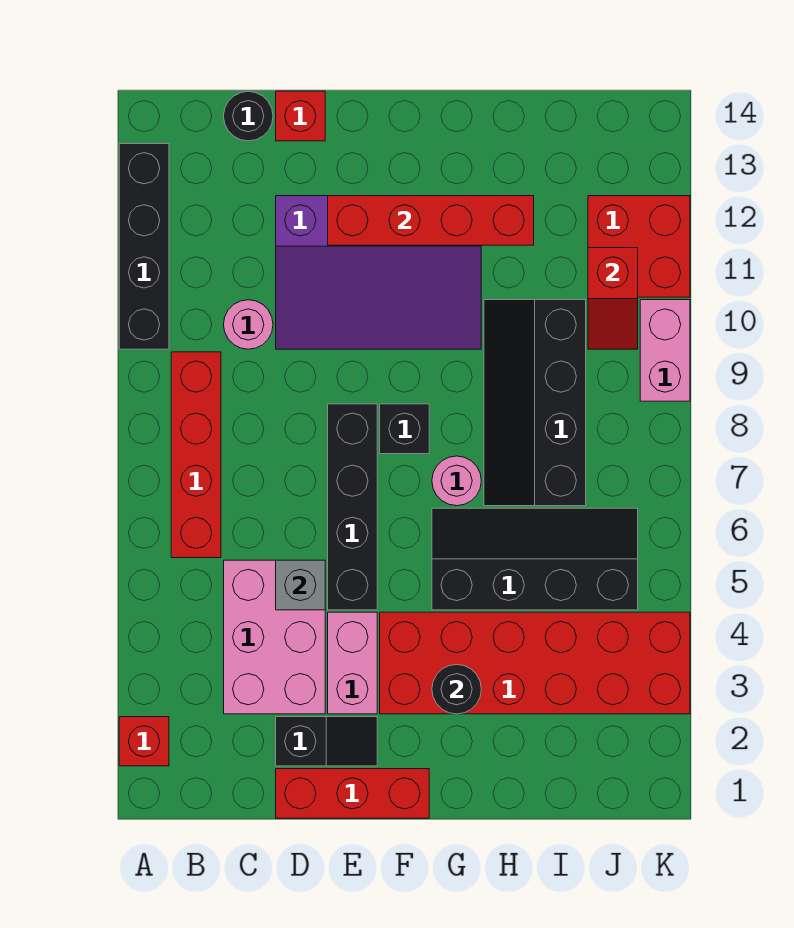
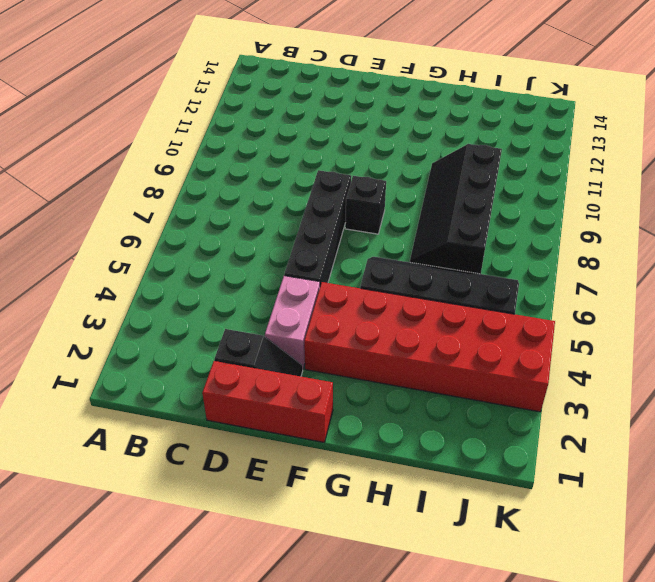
none -> red brick A2 level 1
none -> black brick A10:A13 level 1
none -> red brick B6:B9 level 1

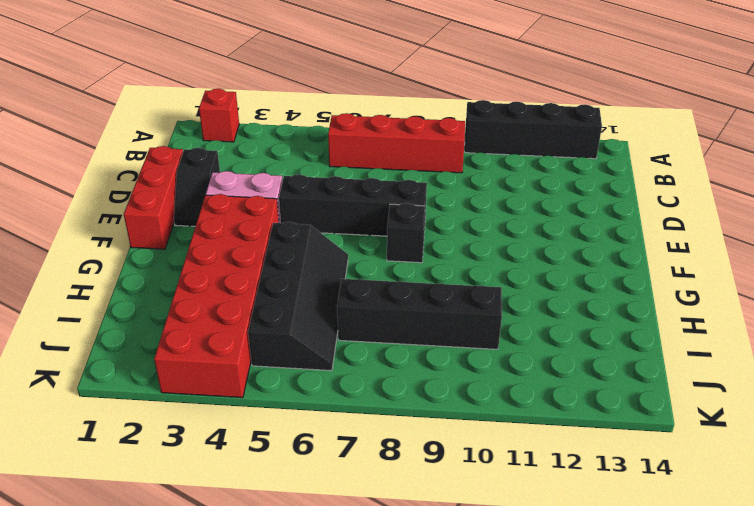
none -> pink brick C3:D5 level 1
none -> pink round brick C10 level 1
none -> black round brick C14 level 1

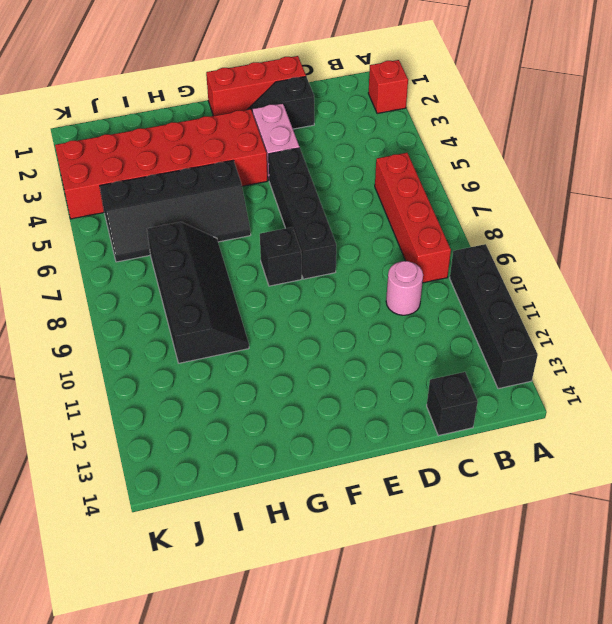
black brick C14 level 1 -> black round brick C14 level 1
none -> pink brick C3:D5 level 1
none -> purple slope D10:G12 level 1 top 12
none -> red brick D14 level 1

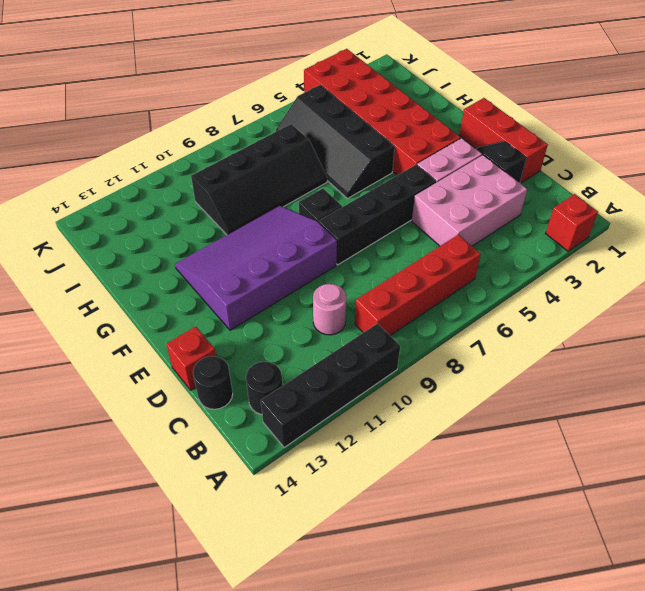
black round brick B13 level 1 -> black round brick G3 level 2
purple slope E9:G12 level 1 top E -> purple slope D10:G12 level 1 top 12
none -> pink round brick G7 level 1
none -> red brick J11:K12 level 1
none -> pink brick K9:K10 level 1

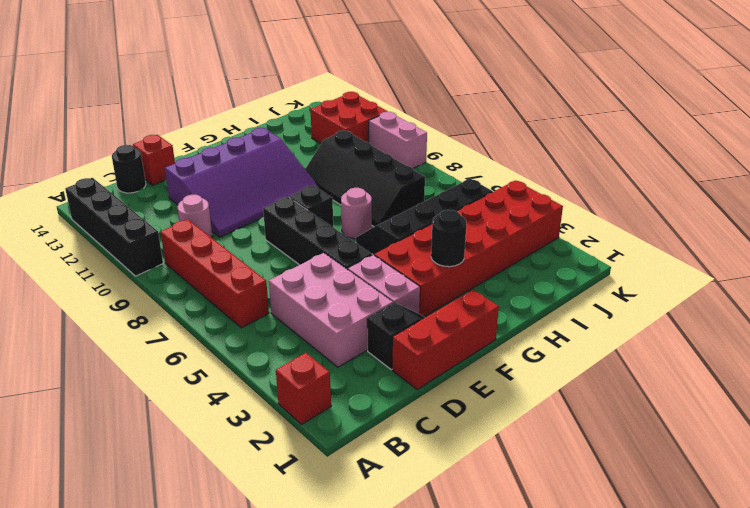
none -> grey brick D5 level 2
none -> red brick E12:H12 level 2
none -> red slope J10:J11 level 2 top 11

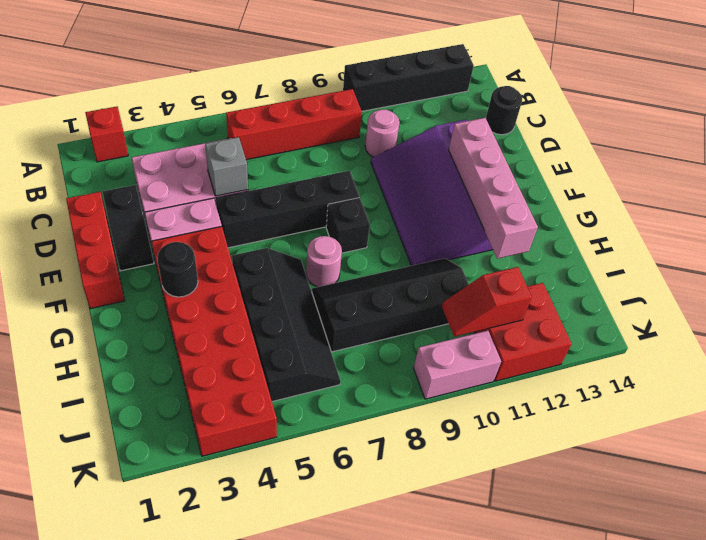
pink brick E12:H12 level 2 -> red brick E12:H12 level 2
none -> red brick D14 level 1

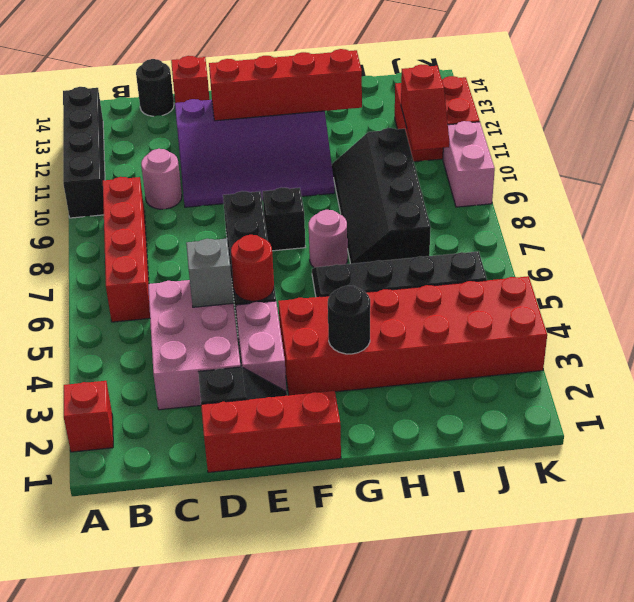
red round brick E5 level 2 -> none

